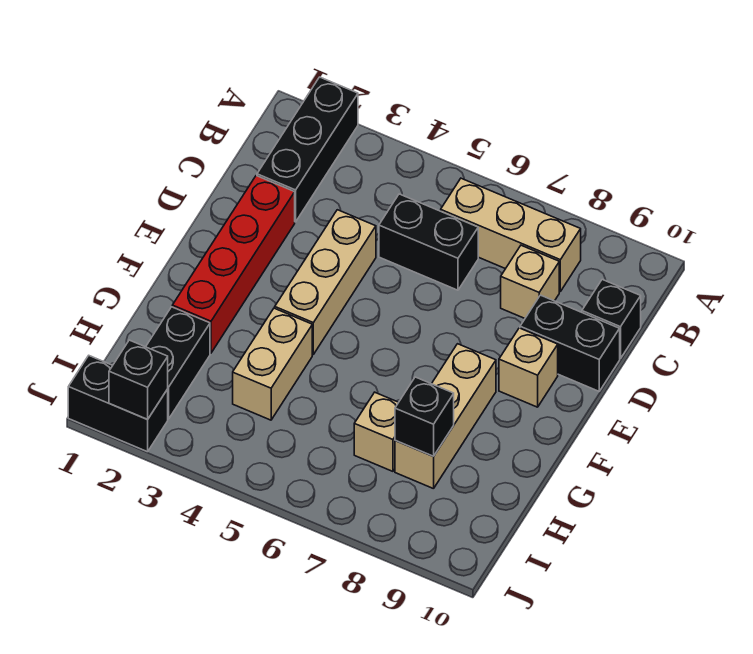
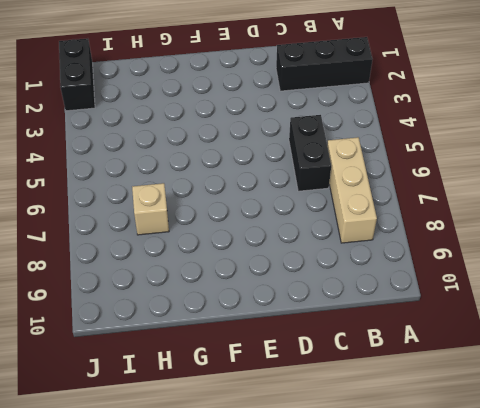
none -> tan brick C8 level 1
none -> black brick C10 level 1
none -> red brick D2:G2 level 1

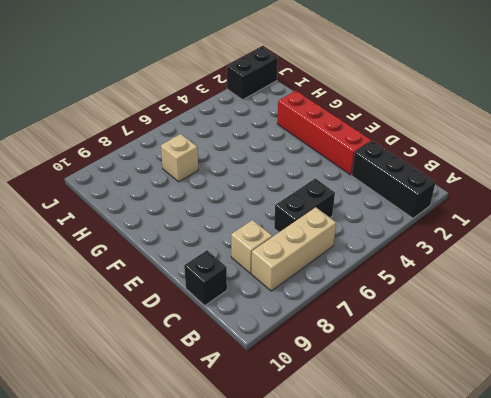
none -> tan brick D4:F4 level 1
none -> black brick D9:D10 level 1
none -> tan brick E9 level 1

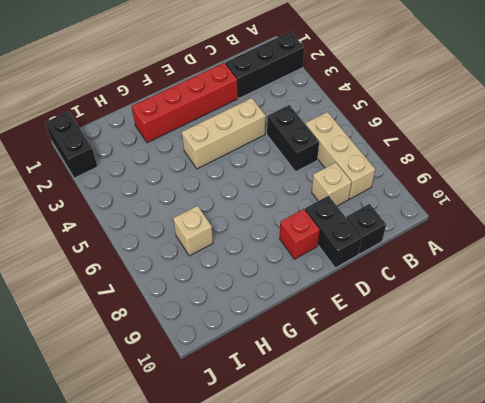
red brick E9 level 1 -> tan brick E9 level 1
none -> tan brick F8:H8 level 1
none -> tan brick G4:H4 level 1
none -> black brick H2:I2 level 1

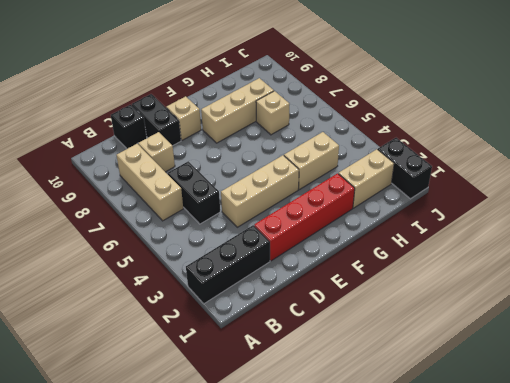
tan brick H2:I2 level 1 -> black brick H2:I2 level 1
none -> black brick H8 level 2
none -> black brick J2 level 2

